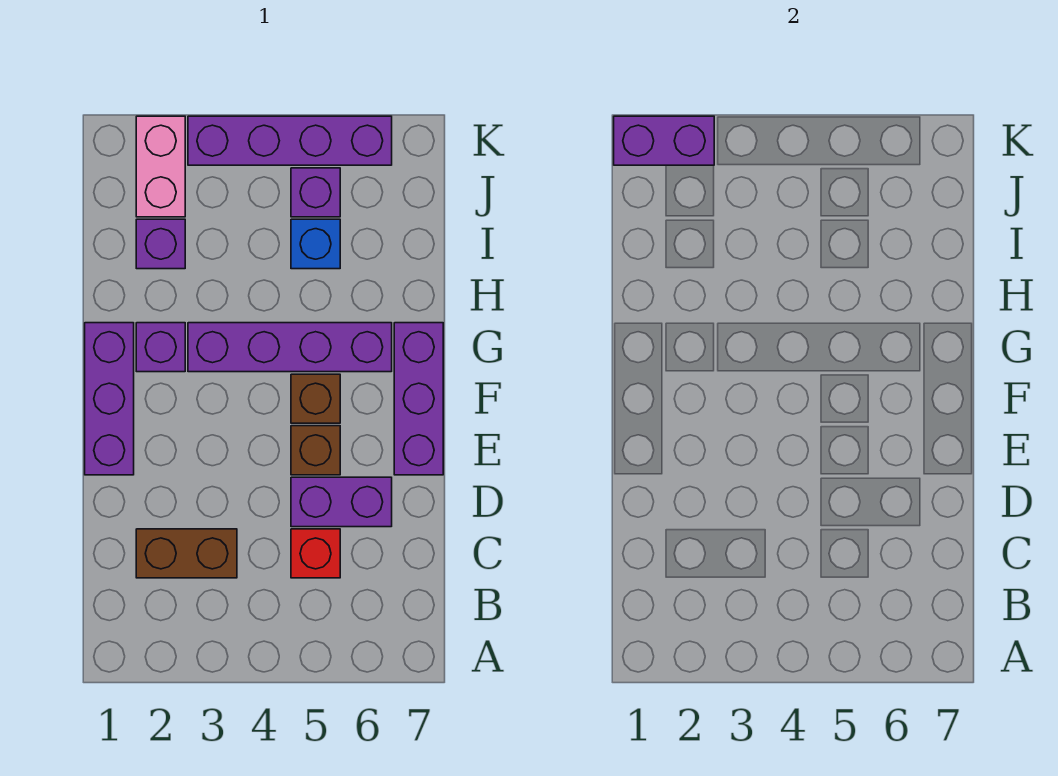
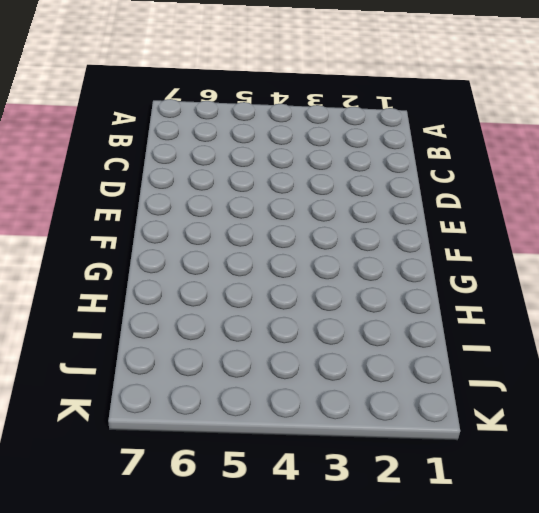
none -> brown brick C2:C3 level 1
none -> red brick C5 level 1
none -> purple brick D5:D6 level 1

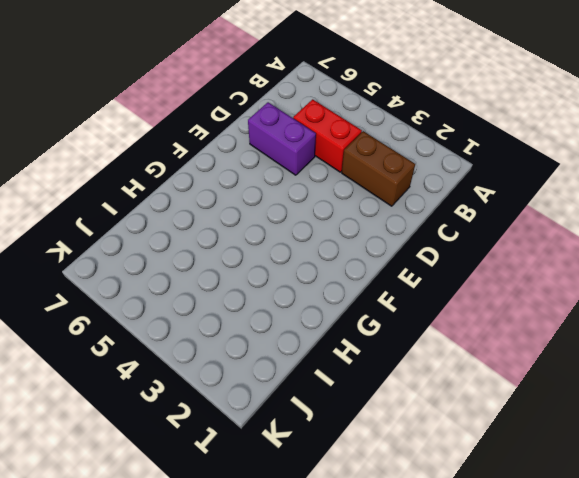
red brick C4:C5 level 1 -> red brick C5 level 1
none -> purple brick E1:G1 level 1
none -> brown brick E5 level 1
none -> purple brick E7:G7 level 1

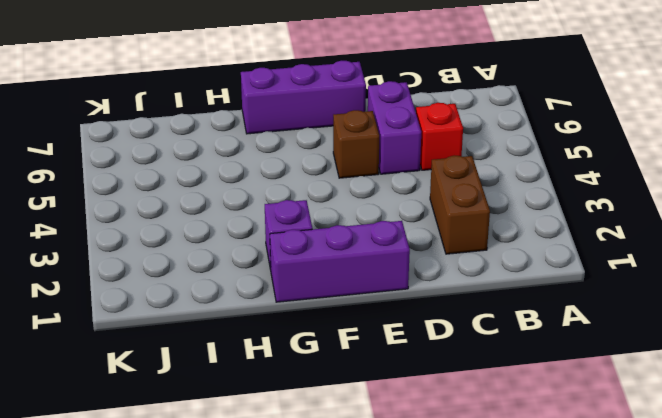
none -> brown brick F5 level 1
none -> purple brick G3:G6 level 1
none -> purple brick I2 level 1

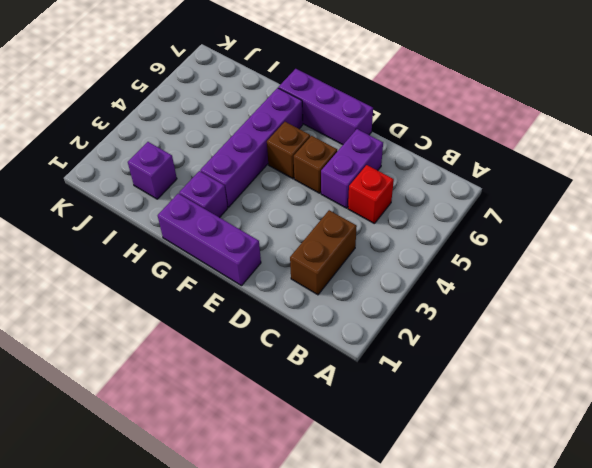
none -> blue brick I5 level 1
none -> pink brick J2:K2 level 1
none -> purple brick J5 level 1

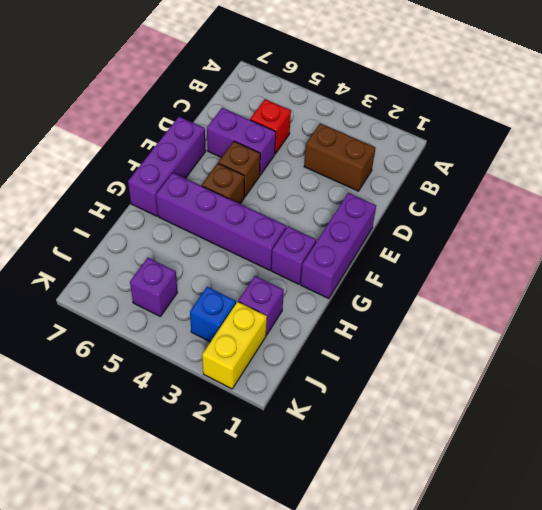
yellow brick J2:K2 level 1 -> pink brick J2:K2 level 1
blue brick J3 level 1 -> blue brick I5 level 1
none -> purple brick K3:K6 level 1
none -> purple brick K1:K2 level 2

